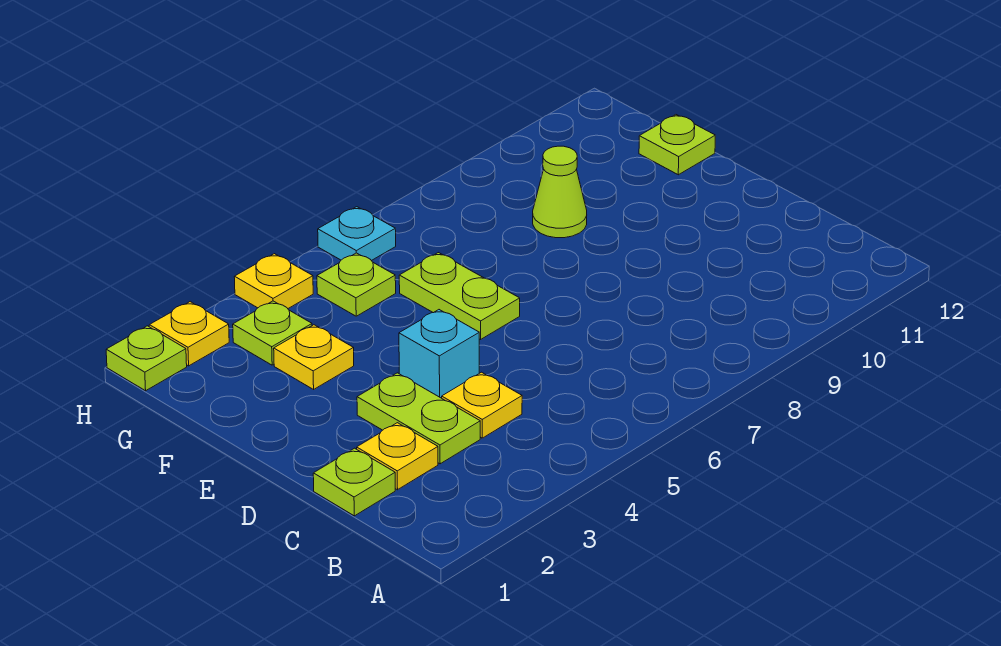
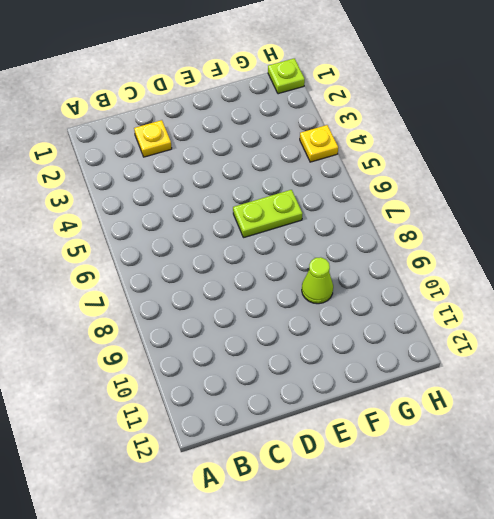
none -> lime plate C1 level 1
none -> lime plate C3:D3 level 1
none -> yellow plate C4 level 1

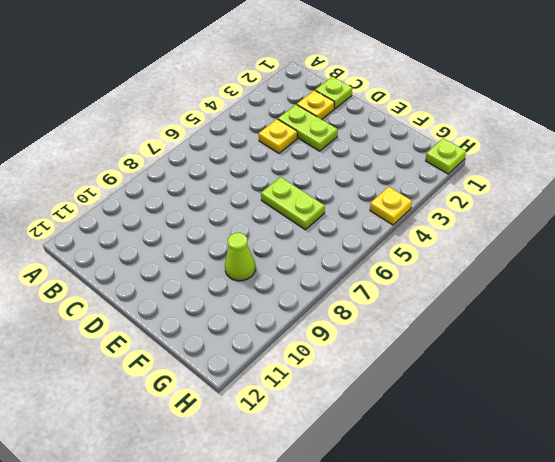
none -> cyan brick D4 level 1
none -> yellow plate F3 level 1
none -> lime plate F12 level 1

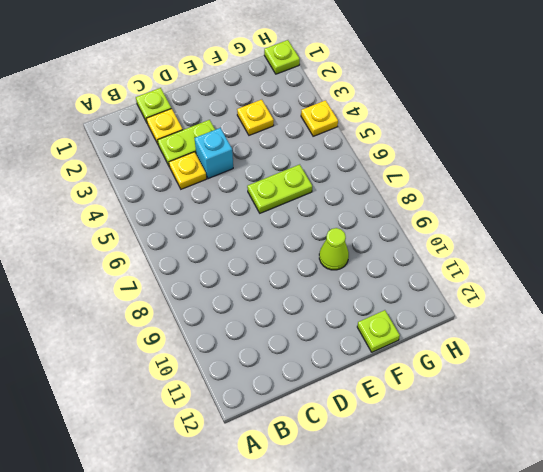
none -> lime plate G3 level 1
none -> lime plate G5 level 1
none -> yellow plate H2 level 1

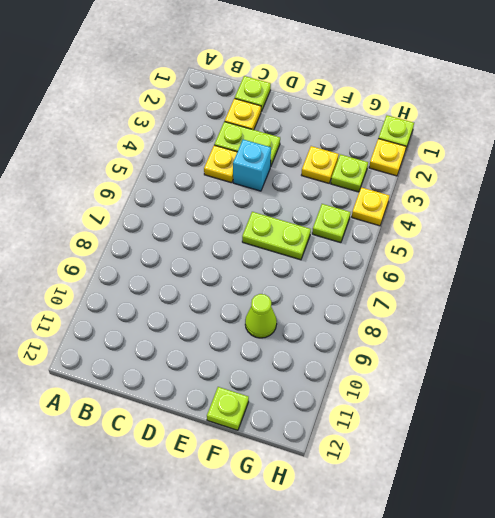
none -> cyan plate H6 level 1

